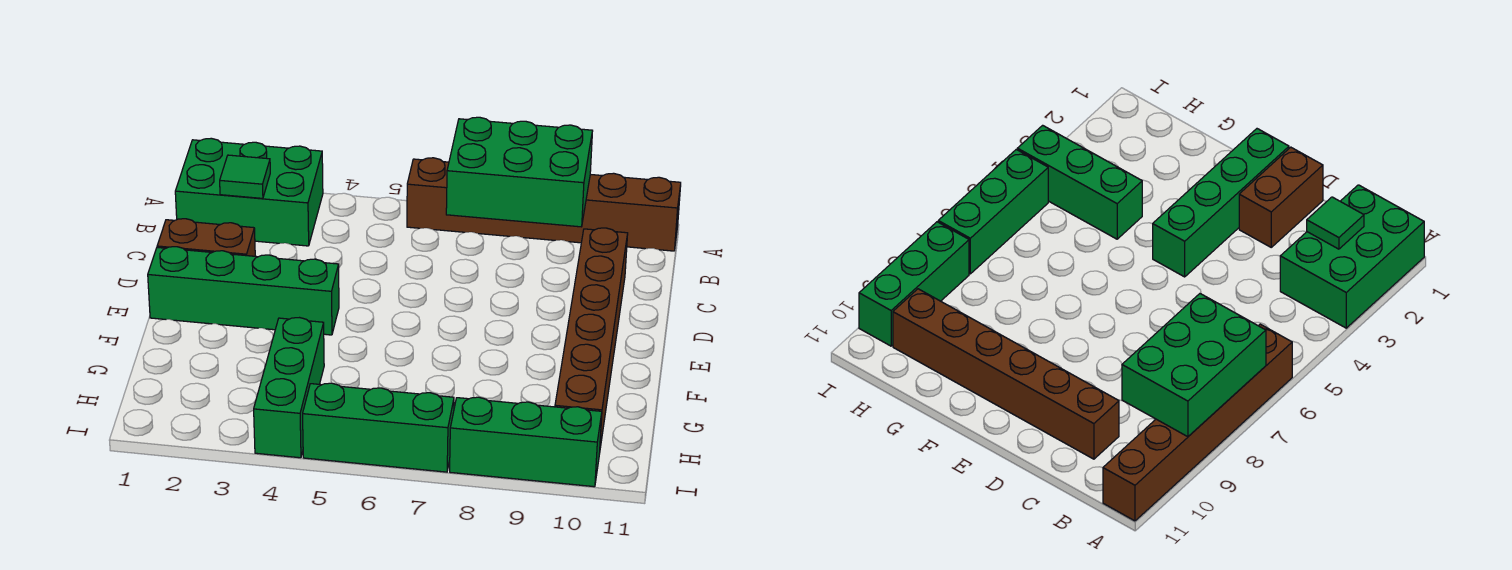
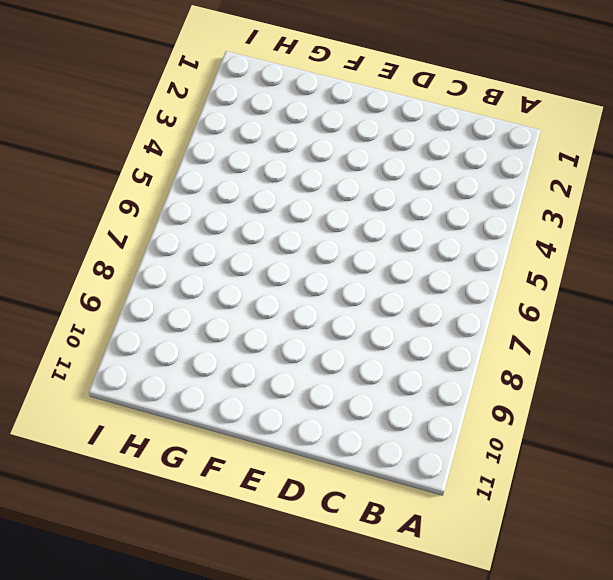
none -> green brick A1:B3 level 1
none -> brown brick A6:A11 level 1

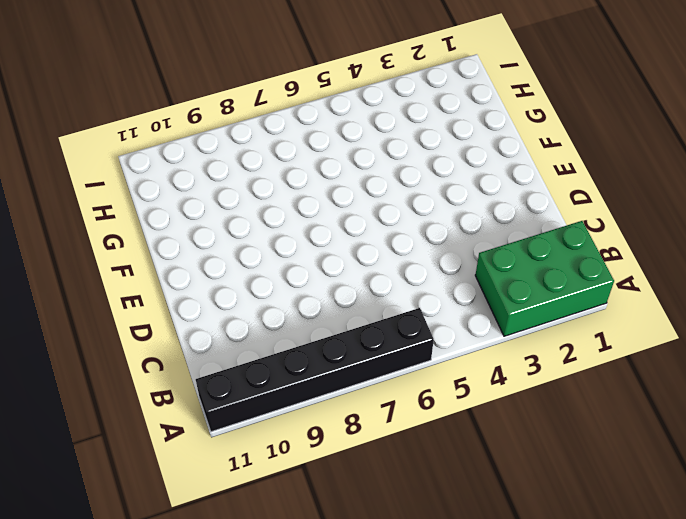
black brick A6:A11 level 1 -> brown brick A6:A11 level 1
none -> brown brick C10:H10 level 1
none -> brown brick D1:D2 level 1

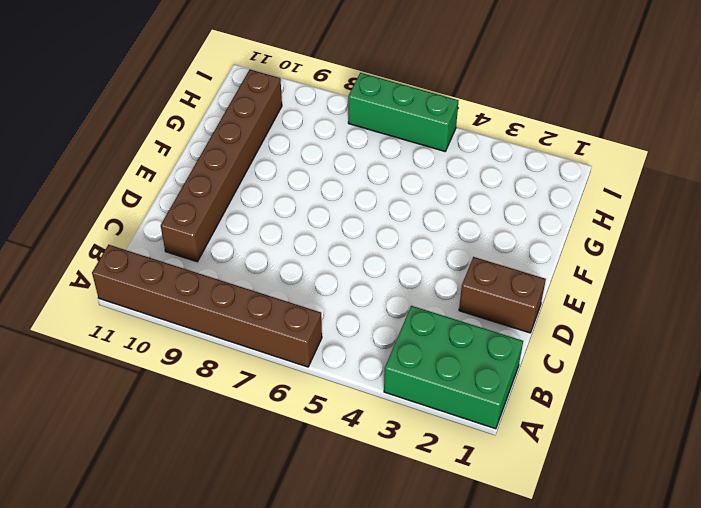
none -> green brick E1:E4 level 1
none -> green brick G4:I4 level 1

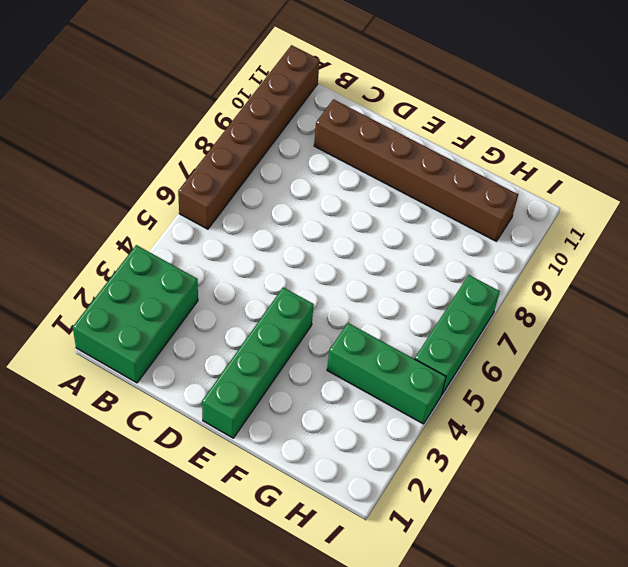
none -> brown brick D1:D2 level 1
none -> green brick I8:I10 level 1

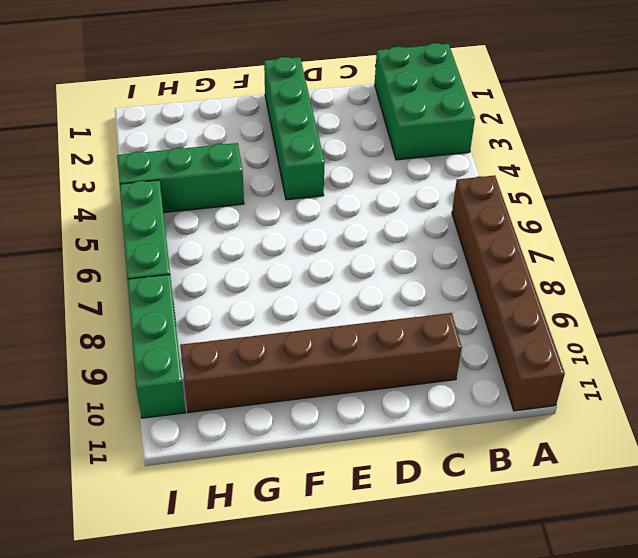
none -> brown brick D1:D2 level 1
none -> green brick A7:B9 level 2

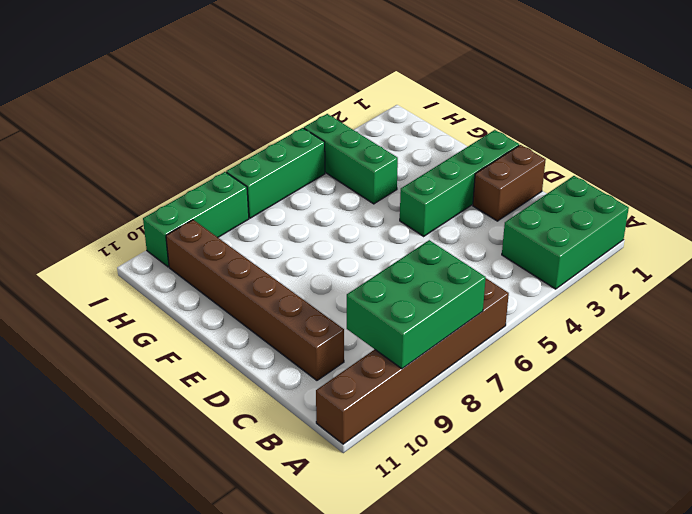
none -> green tile B2 level 2

